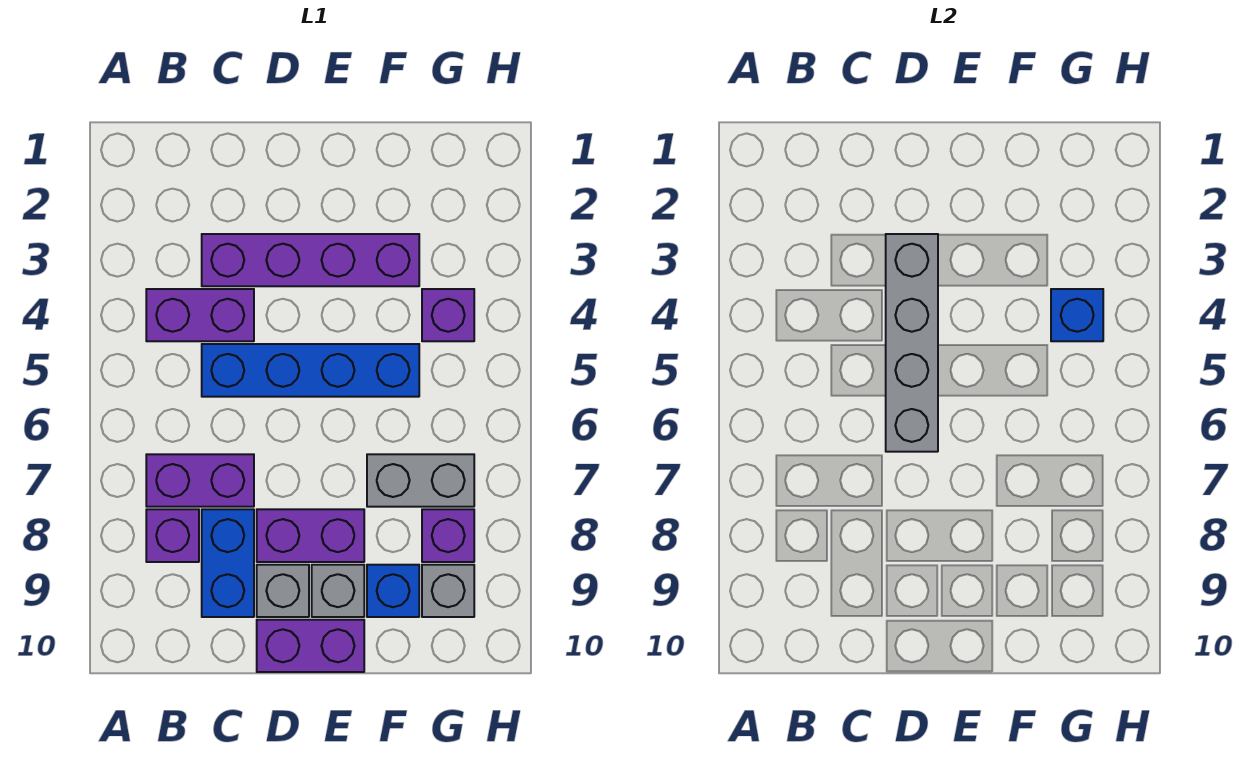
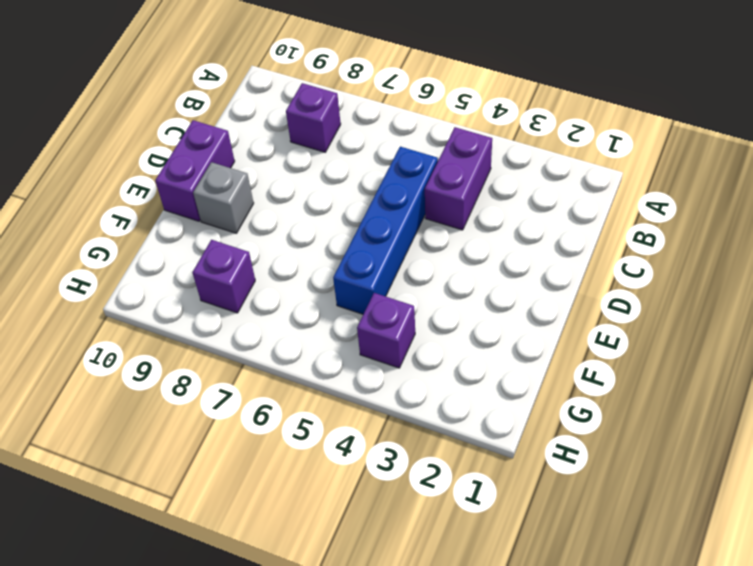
none -> purple brick B7:C7 level 1
none -> purple brick C3:F3 level 1
none -> blue brick C8:C9 level 1

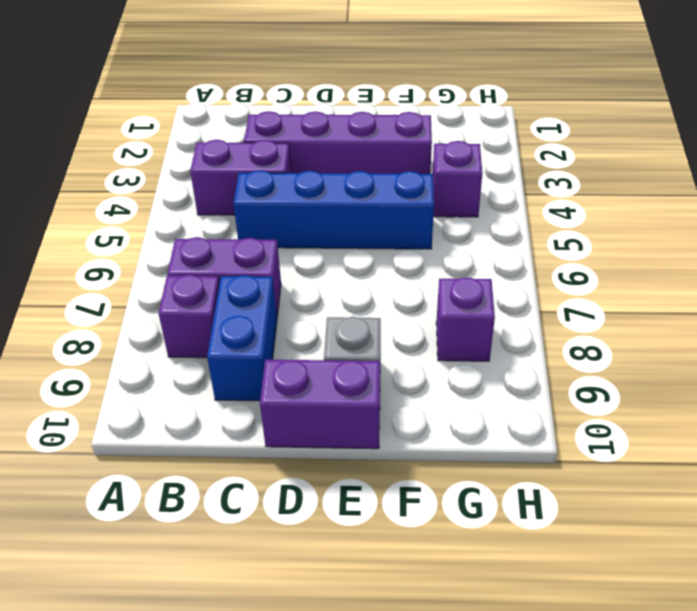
none -> purple brick D8:E8 level 1
none -> grey brick D9 level 1
none -> grey brick F7:G7 level 1

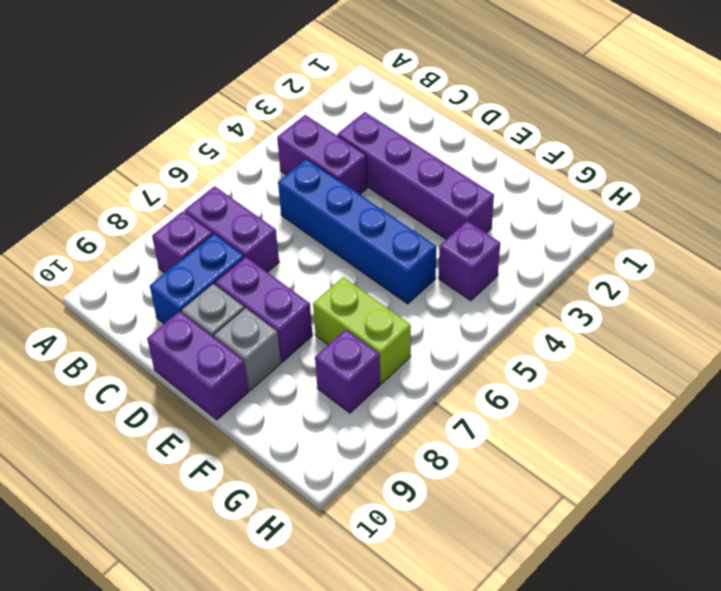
lime brick F7:G7 level 1 -> grey brick F7:G7 level 1
none -> blue brick F9 level 1
none -> grey brick G9 level 1
none -> grey brick D3:D6 level 2

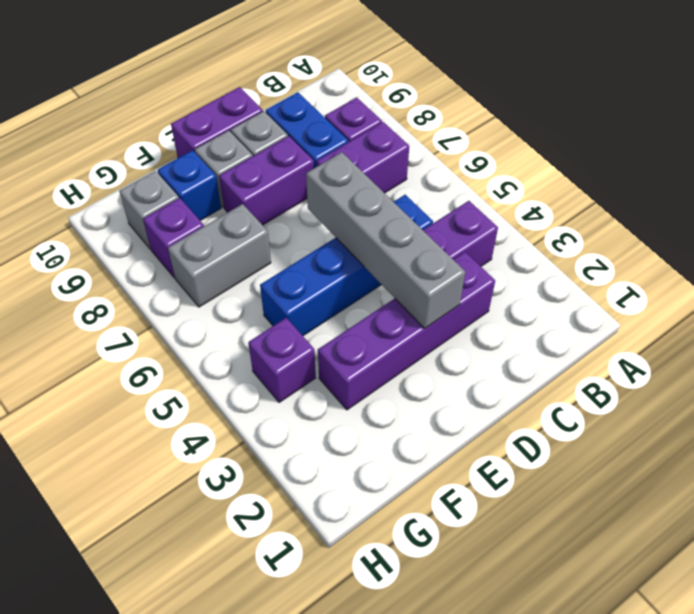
none -> blue brick G4 level 2

